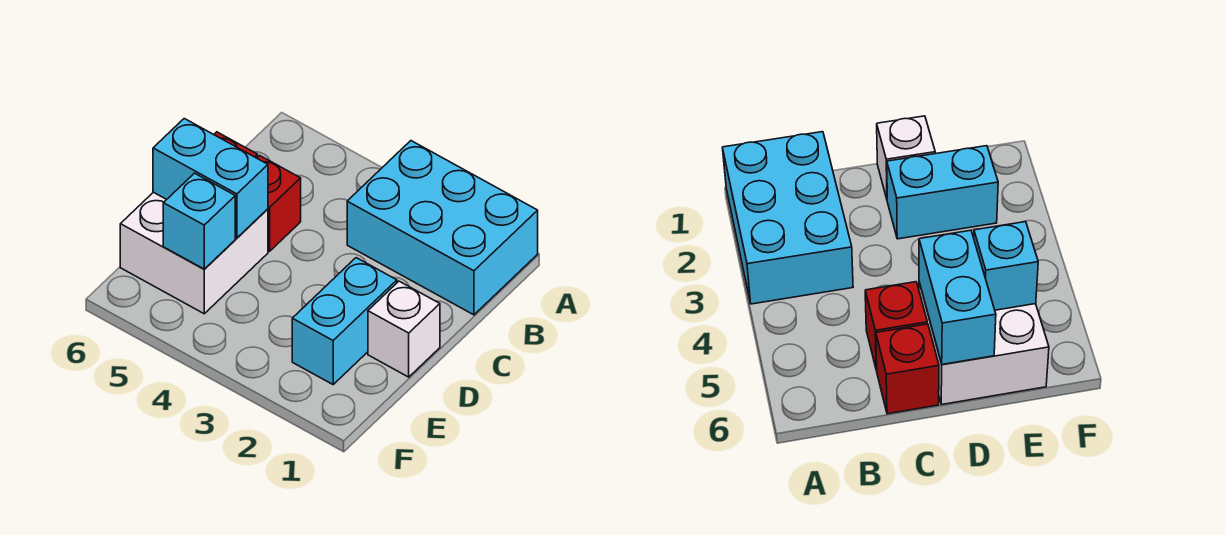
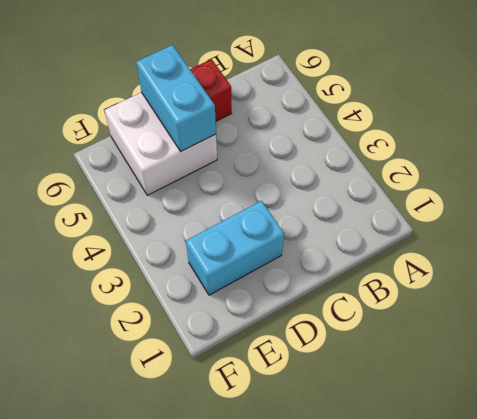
none -> cyan brick A1:B3 level 1
none -> red brick C5 level 1

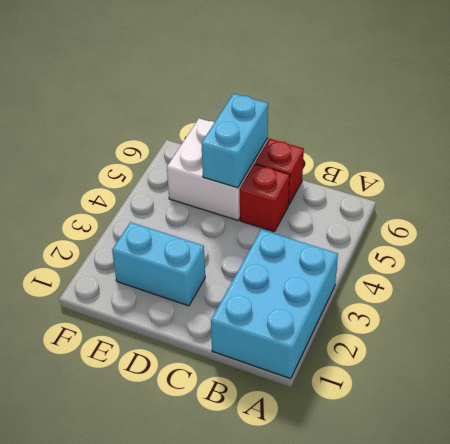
none -> white brick D1 level 1
none -> cyan brick E5 level 2

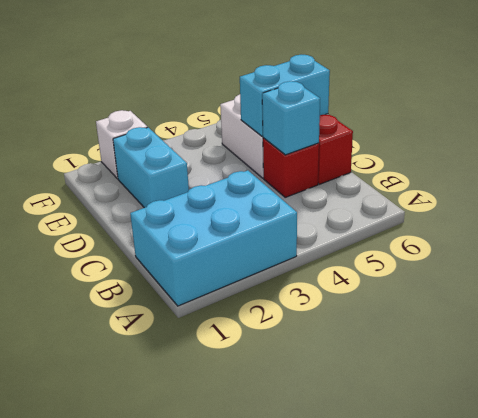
cyan brick C5 level 2 -> cyan brick E5 level 2
white brick F2 level 1 -> white brick D1 level 1

